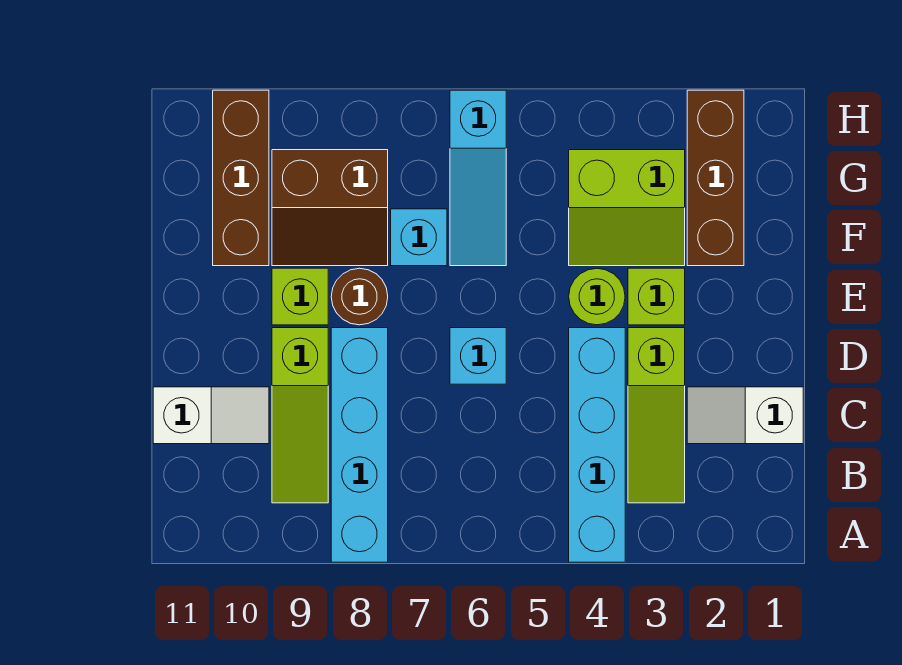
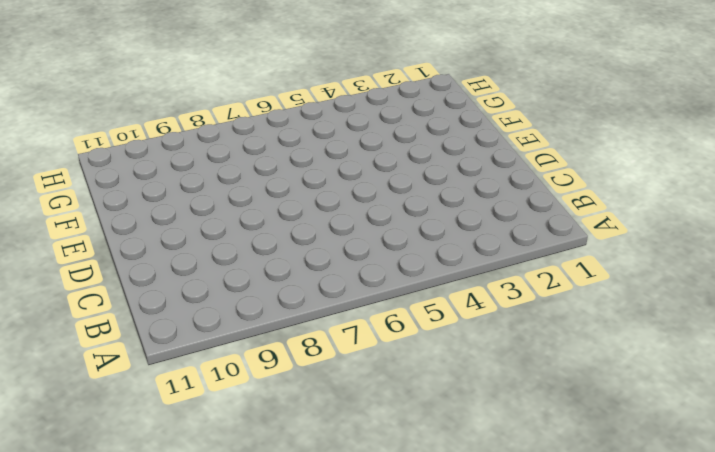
none -> cyan brick A4:D4 level 1
none -> cyan brick A8:D8 level 1
none -> lime slope B3:D3 level 1 top D

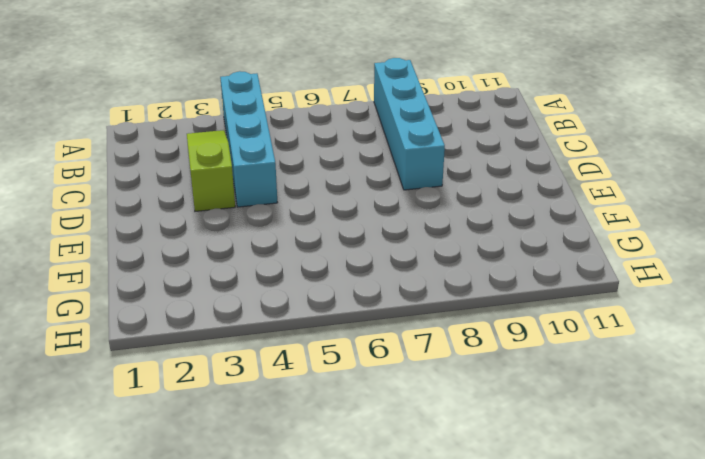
none -> lime slope B9:D9 level 1 top D
none -> white slope C1:C2 level 1 top 1
none -> white slope C10:C11 level 1 top 11

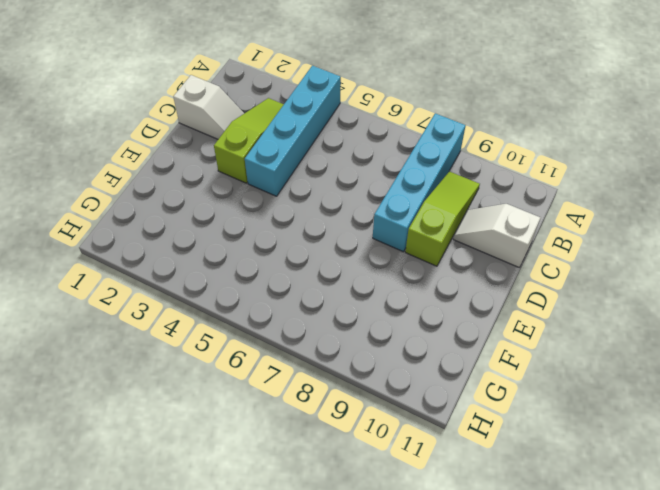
none -> cyan brick D6 level 1
none -> lime brick E3 level 1
none -> lime round brick E4 level 1

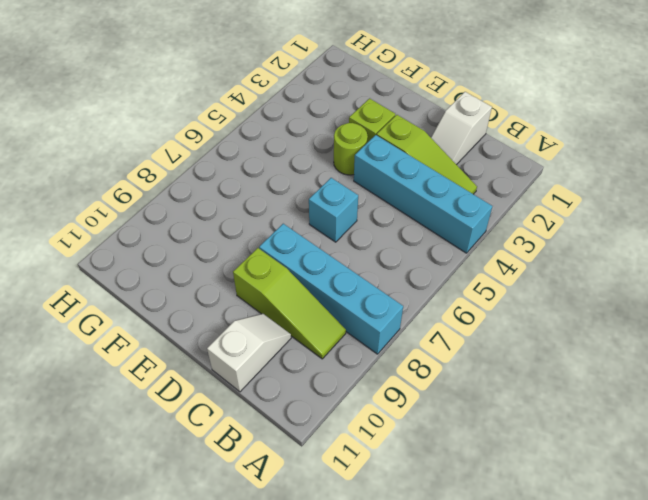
none -> brown round brick E8 level 1
none -> lime brick E9 level 1
none -> brown brick F2:H2 level 1

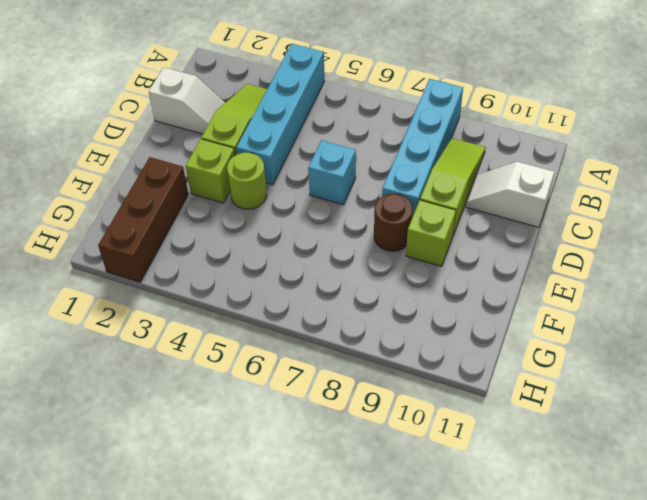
none -> lime slope F3:G4 level 1 top G
none -> cyan slope F6:H6 level 1 top H
none -> cyan brick F7 level 1

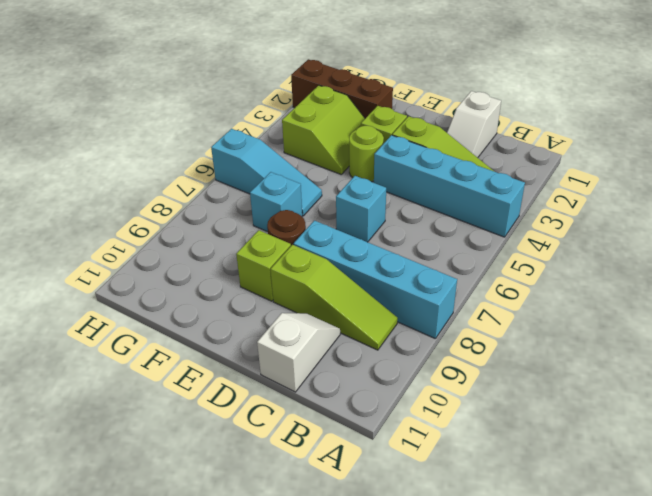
none -> brown slope F8:G9 level 1 top G
none -> brown brick F10:H10 level 1

